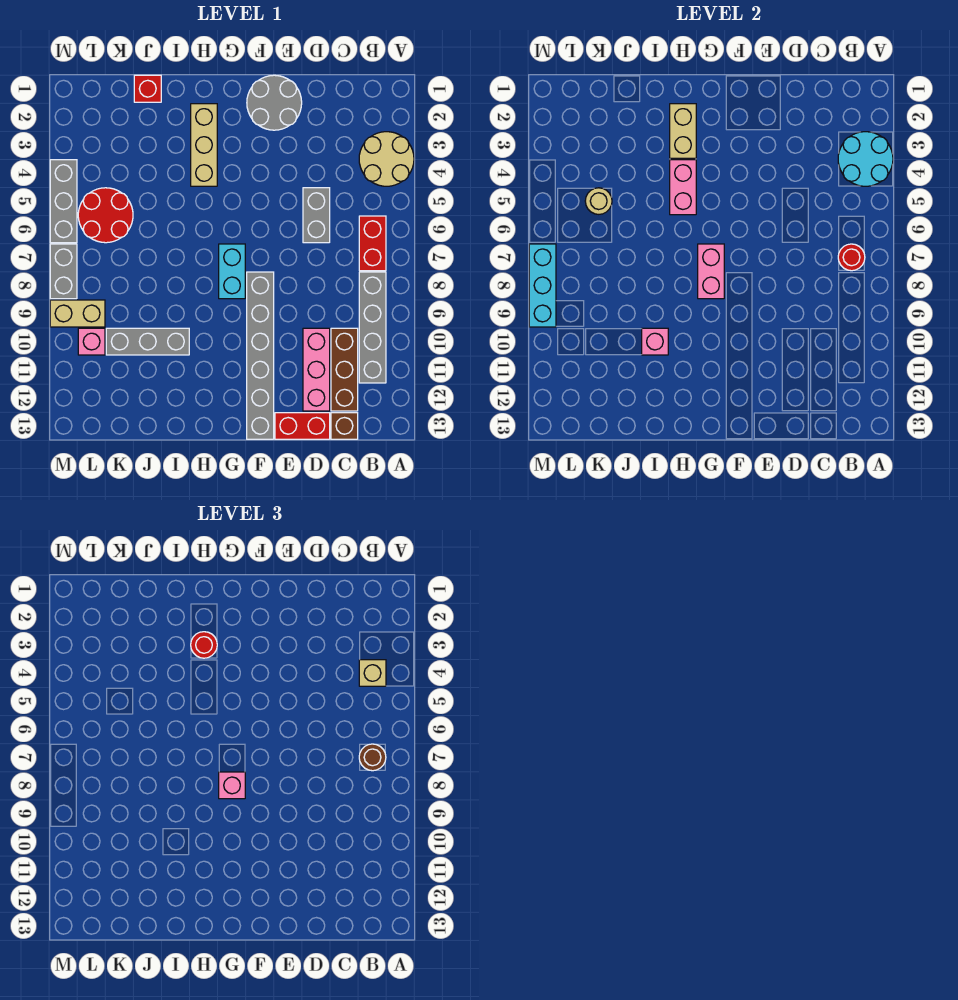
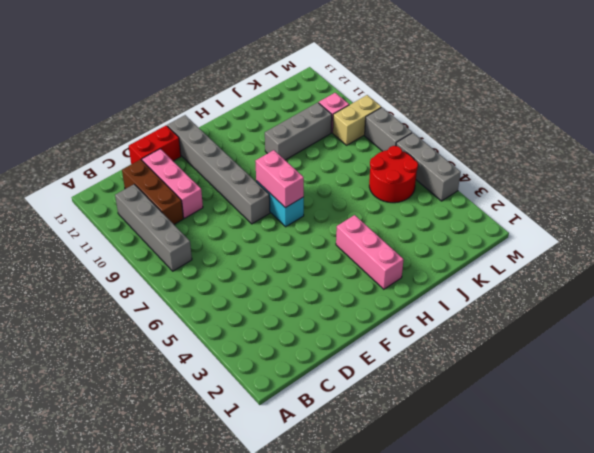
pink brick H2:H4 level 1 -> tan brick H2:H4 level 1
none -> tan round brick A3:B4 level 1
none -> red brick B6:B7 level 1
none -> brown brick C13 level 1
none -> grey brick D5:D6 level 1

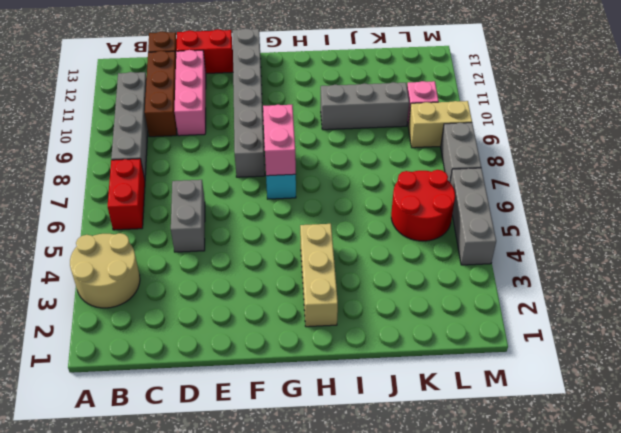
none -> grey round brick E1:F2 level 1
none -> red brick J1 level 1
none -> cyan round brick A3:B4 level 2
none -> red round brick B7 level 2

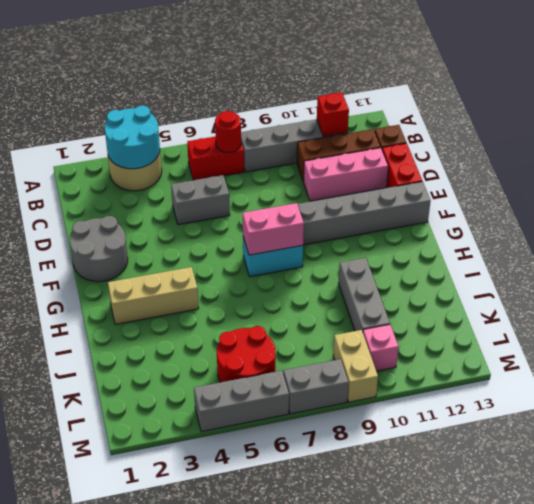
red brick B11 level 2 -> red brick J1 level 1
none -> tan brick H2:H3 level 2
none -> pink brick H4:H5 level 2
none -> pink brick I10 level 2
none -> tan round brick K5 level 2

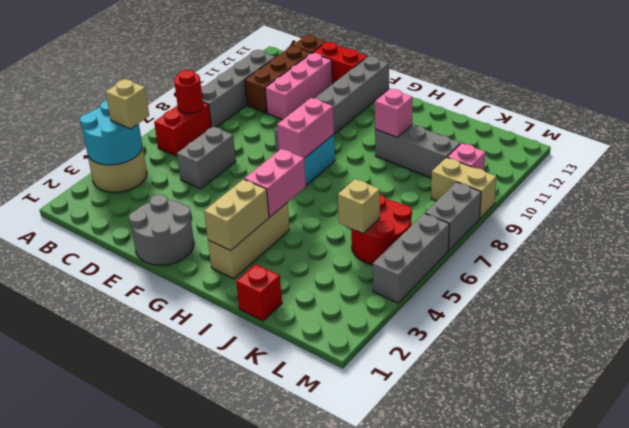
tan brick K5 level 2 -> tan round brick K5 level 2
none -> cyan brick M7:M9 level 2
none -> brown round brick B7 level 3
none -> pink brick G8 level 3
none -> red round brick H3 level 3

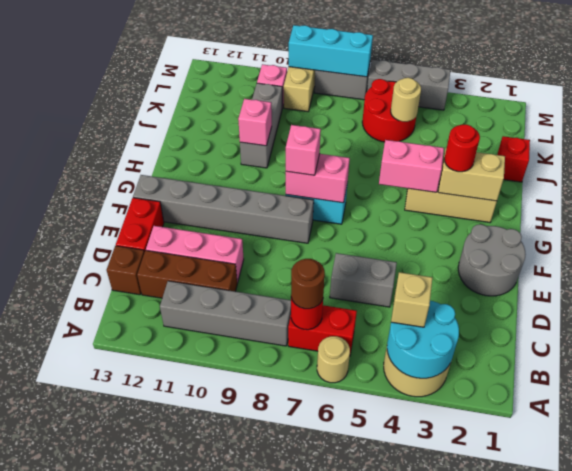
tan round brick A6 level 1 -> none

